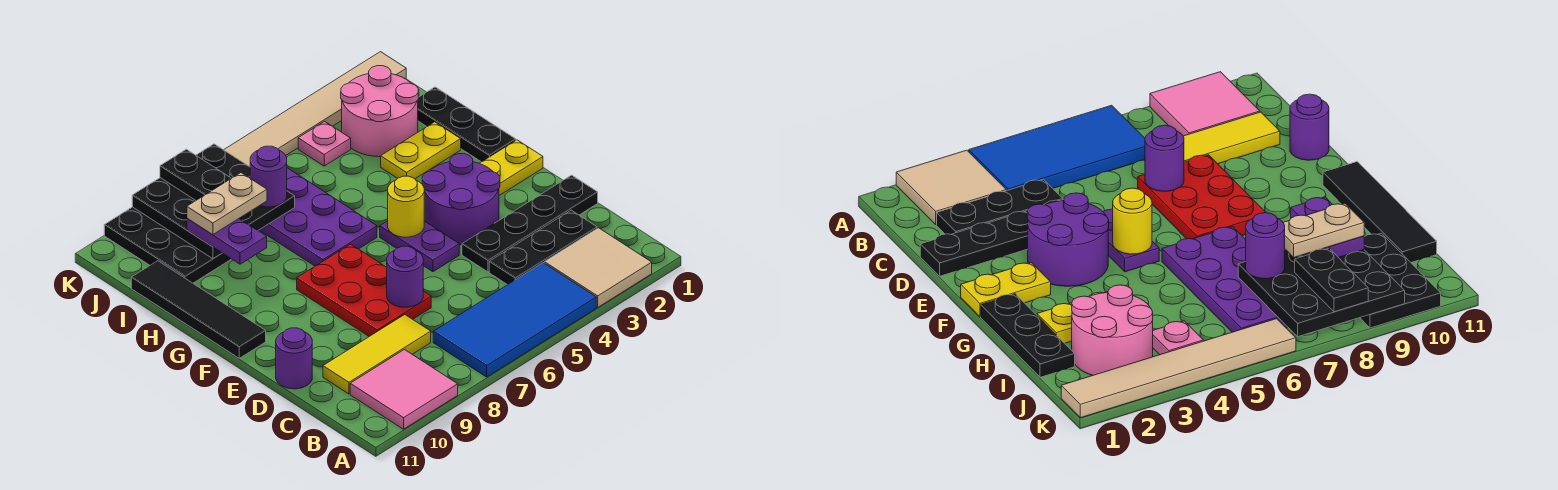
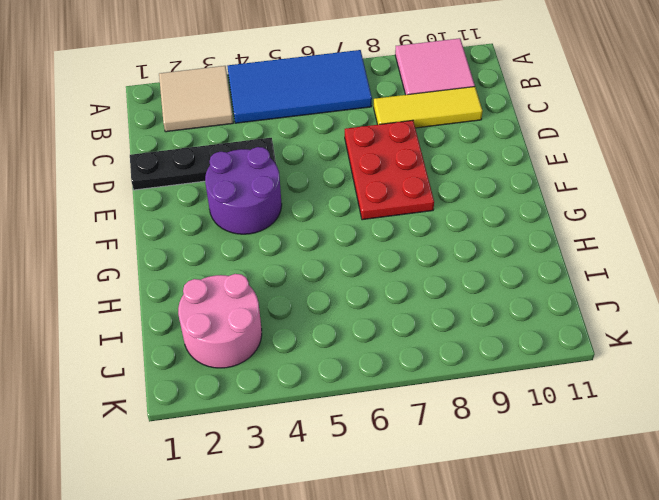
none -> black plate C2:C4 level 1
none -> purple round brick D11 level 1
none -> purple plate E5:F5 level 1

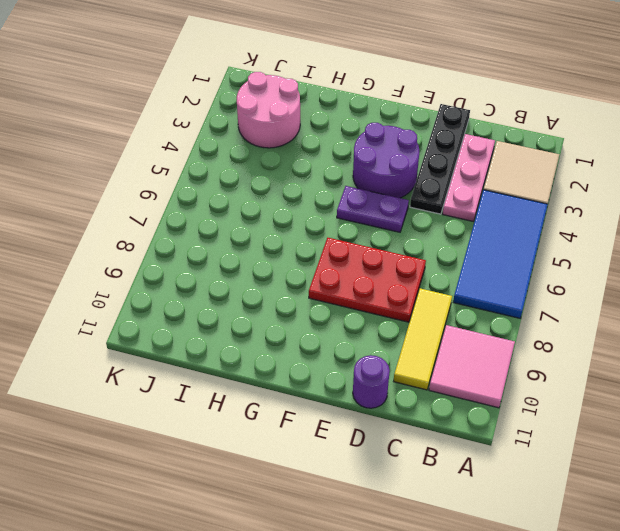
pink plate C2:C4 level 1 -> black plate C2:C4 level 1
none -> yellow plate F1:F2 level 1
none -> black tile F11:I11 level 1
none -> black plate G1:I1 level 1

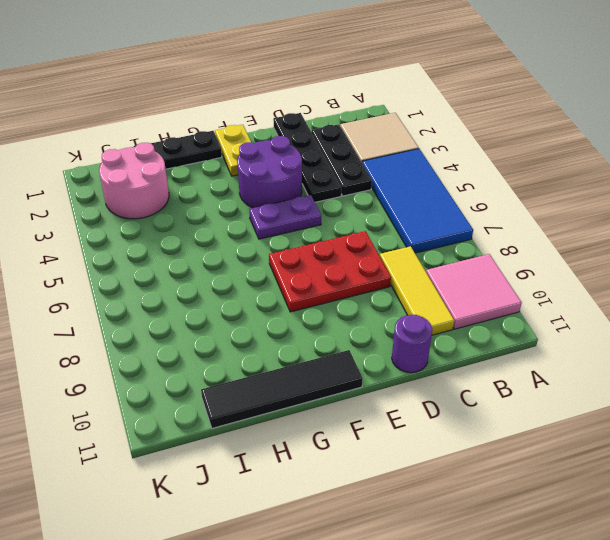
none -> purple plate G6:J7 level 1
none -> yellow plate H2:H3 level 1
none -> black plate I9:K10 level 1

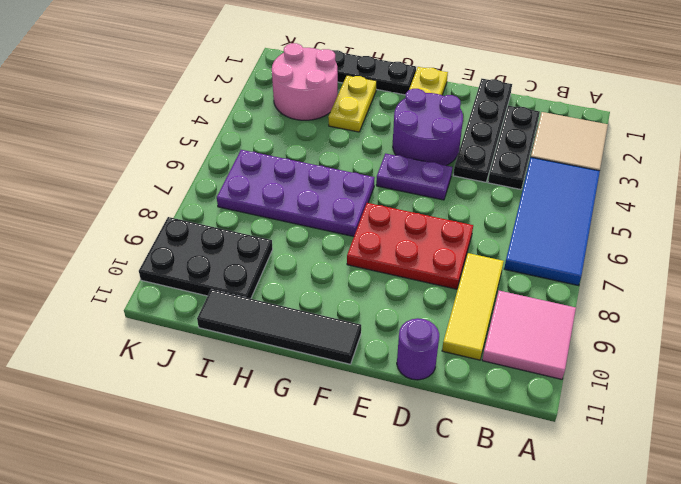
none -> pink plate J4 level 1
none -> tan tile K1:K6 level 1
none -> purple round brick D7 level 2

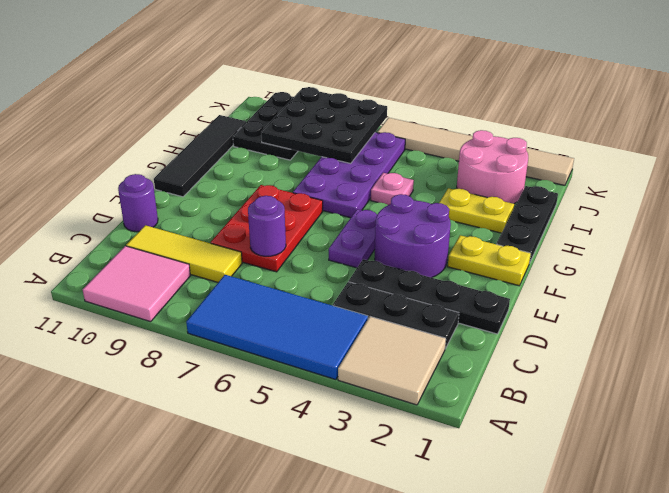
pink plate H5 level 1 -> pink plate J4 level 1
none -> yellow round brick F5 level 2
none -> purple plate H9:I9 level 3
none -> purple round brick I7 level 3

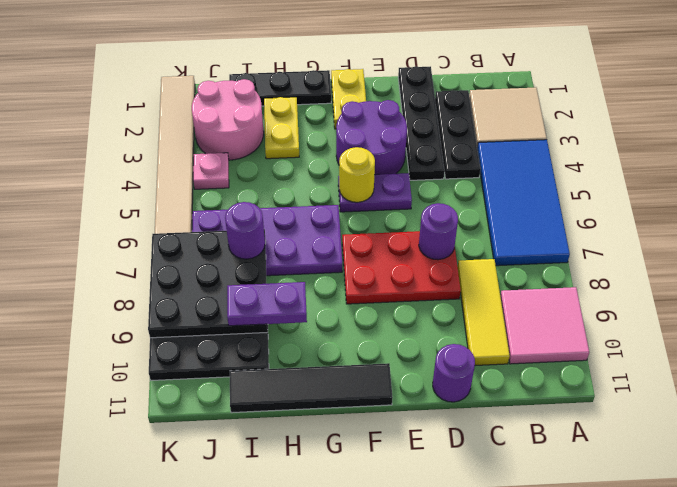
none -> black plate J8:K8 level 3
none -> tan plate I8:I9 level 4

